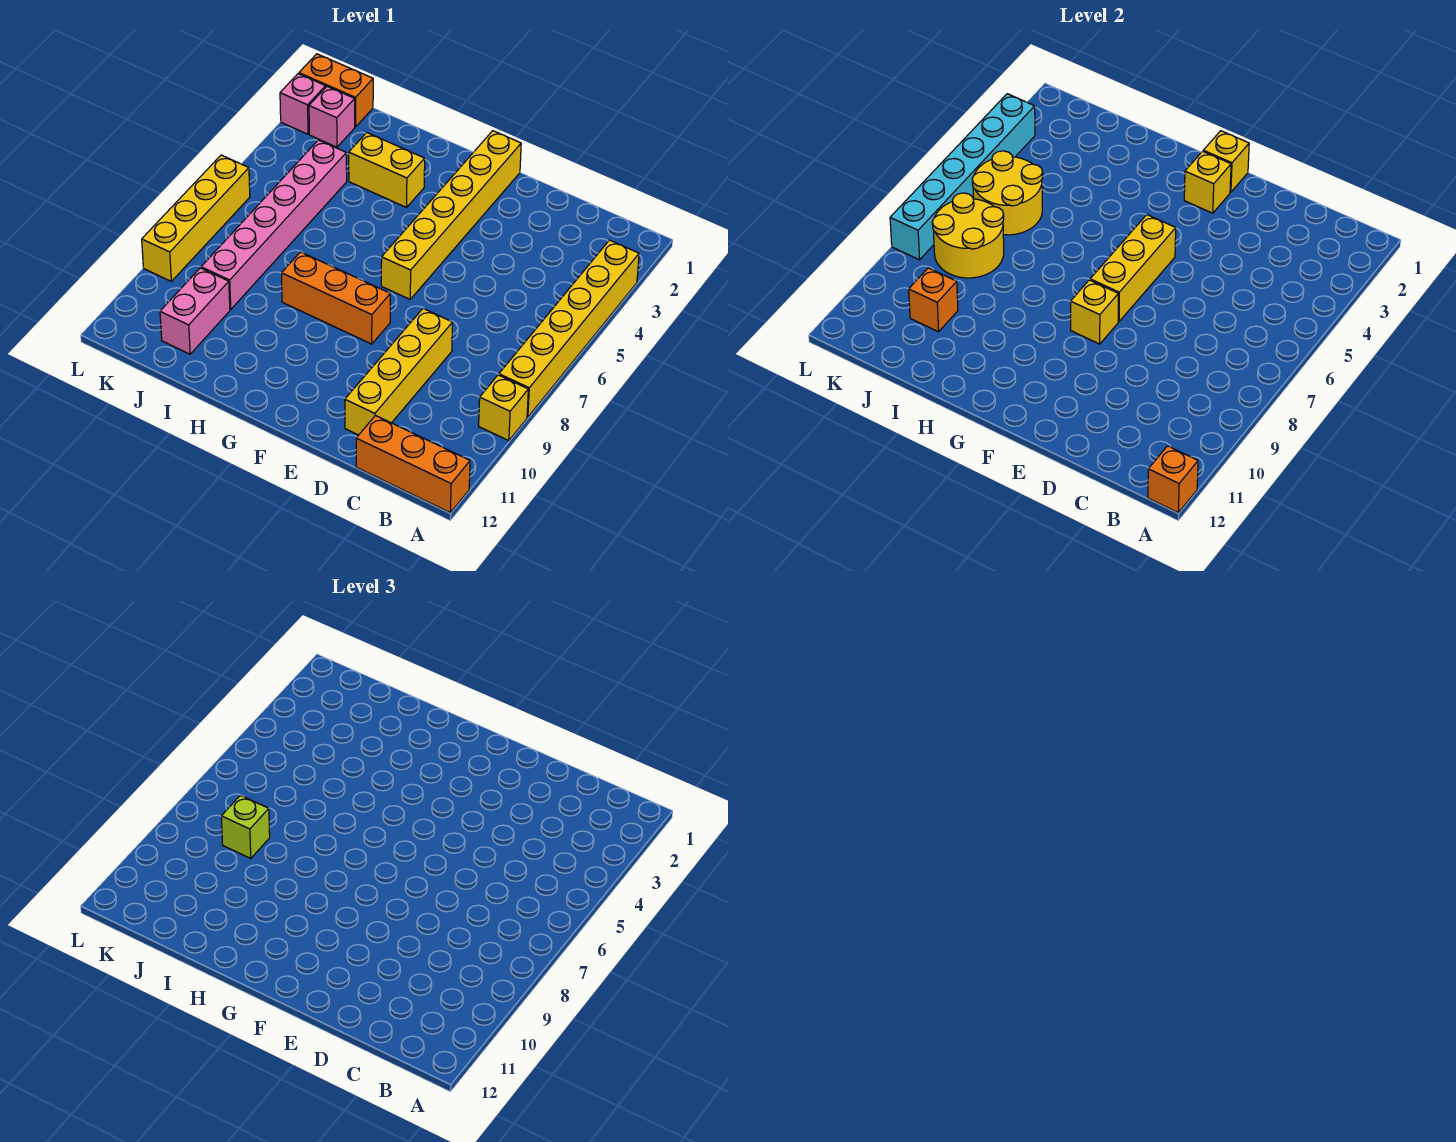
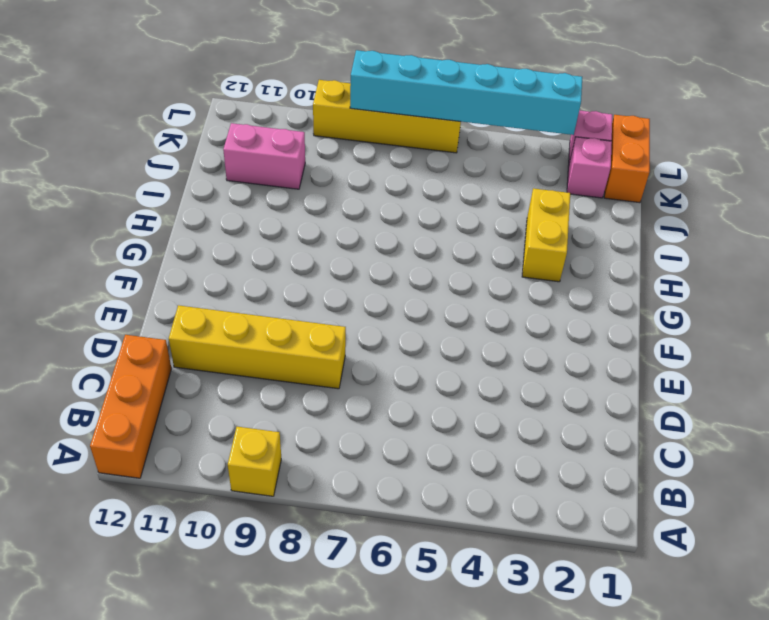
none -> yellow brick A3:A8 level 1
none -> yellow brick F1:F6 level 1
none -> orange brick F8:H8 level 1

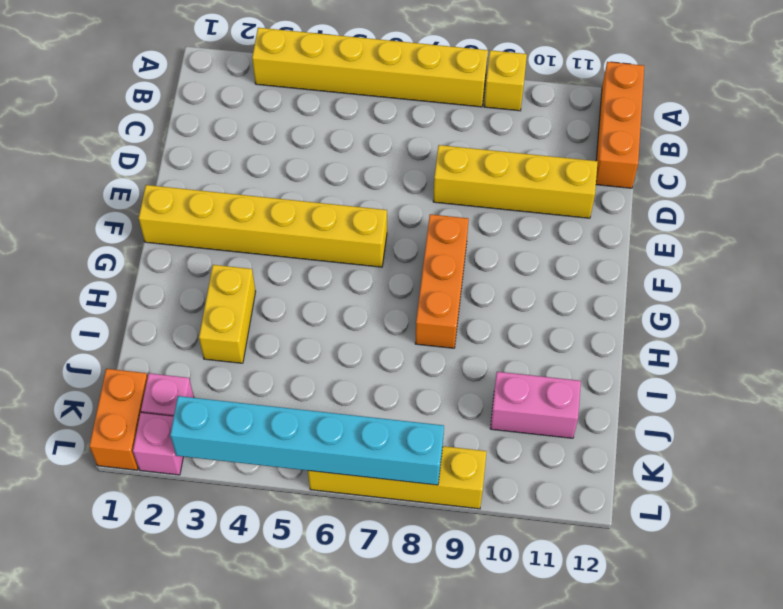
none -> pink brick J4:J9 level 1
none -> orange brick A12 level 2
none -> yellow brick F1 level 2

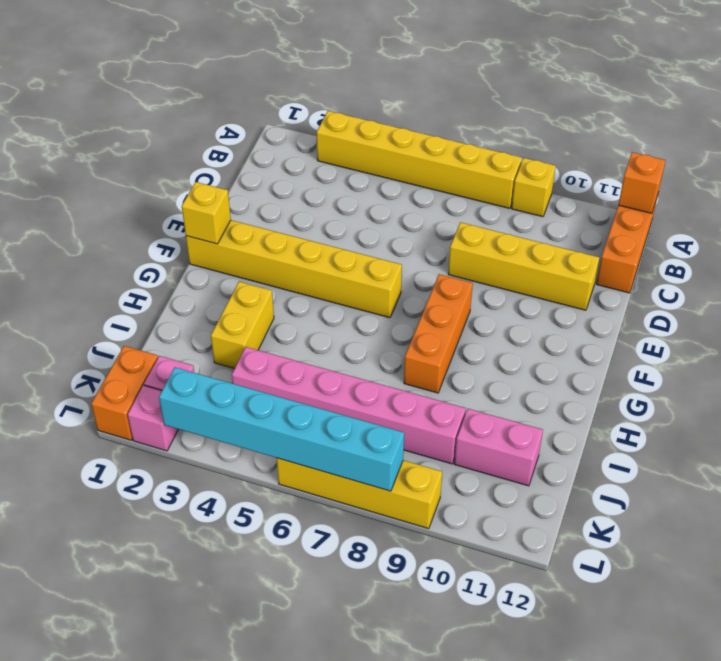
none -> yellow brick F2 level 2
none -> yellow brick F5:F7 level 2
none -> yellow brick F8 level 2

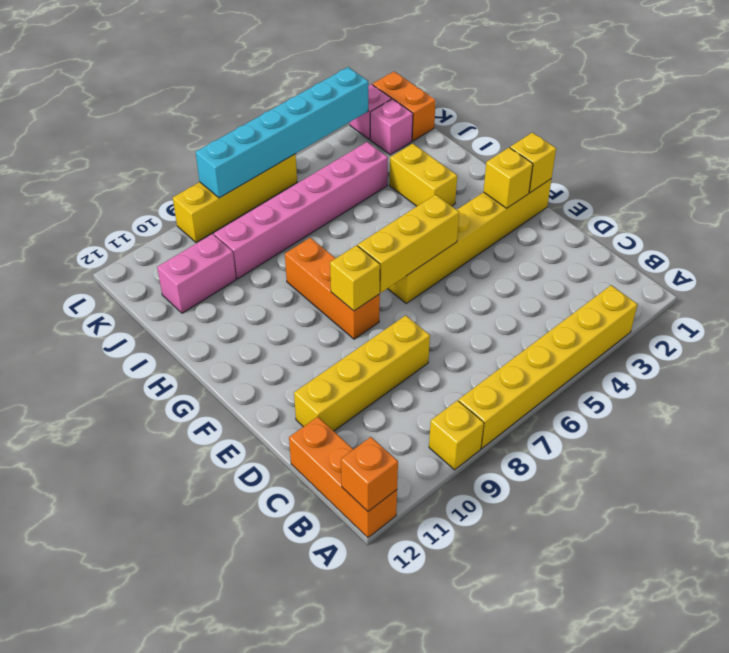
none -> yellow round brick J5:K6 level 2
none -> yellow round brick J7:K8 level 2
none -> orange brick J10 level 2

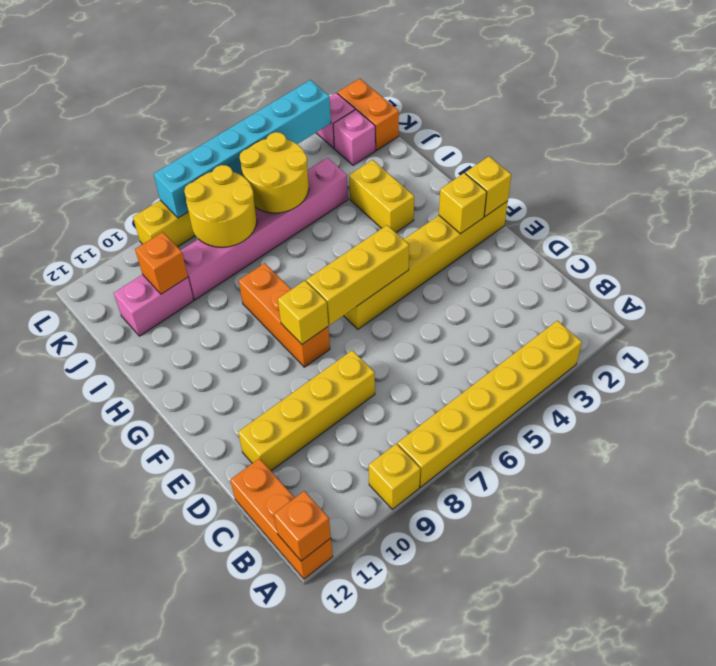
none -> lime brick J8 level 3

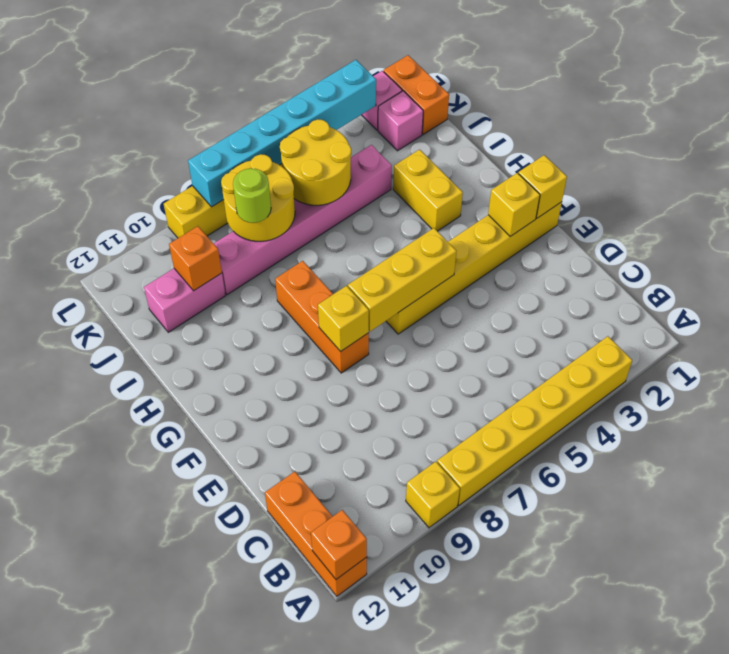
lime round brick J8 level 3 -> lime brick J8 level 3
none -> yellow brick D8:D11 level 1

